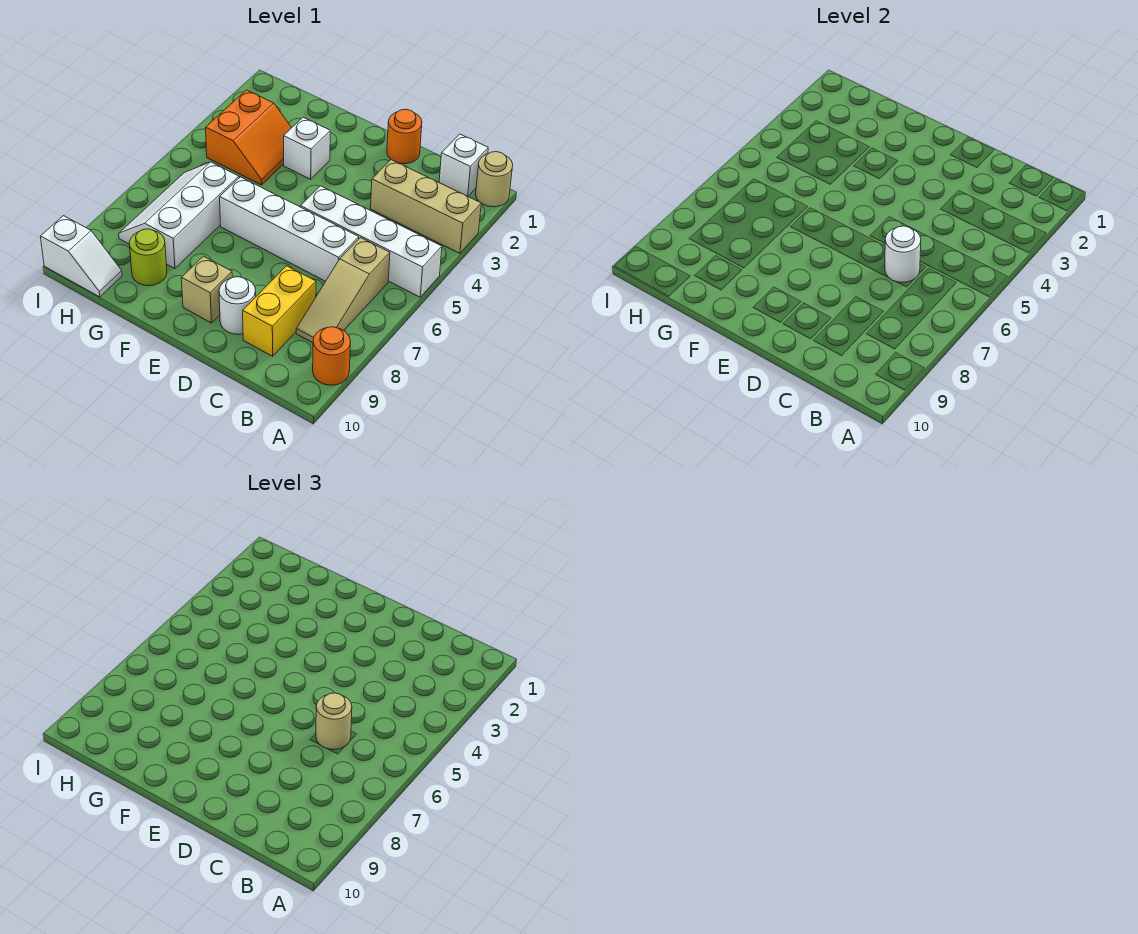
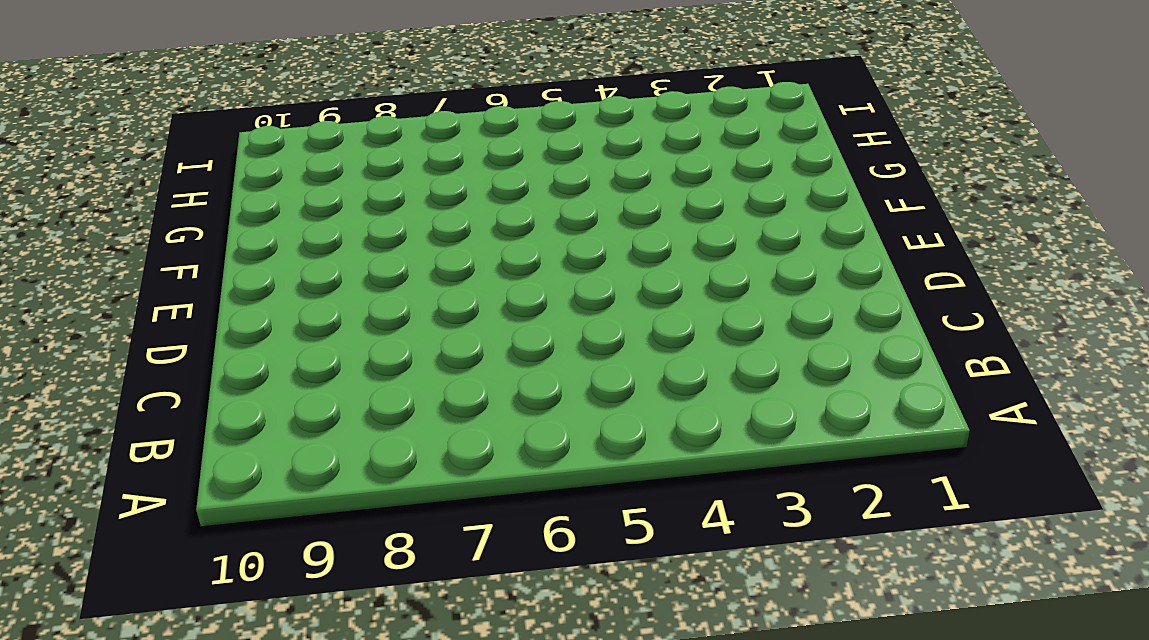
none -> tan round brick A1 level 1
none -> tan brick A3:C3 level 1
none -> white brick A5:D5 level 1

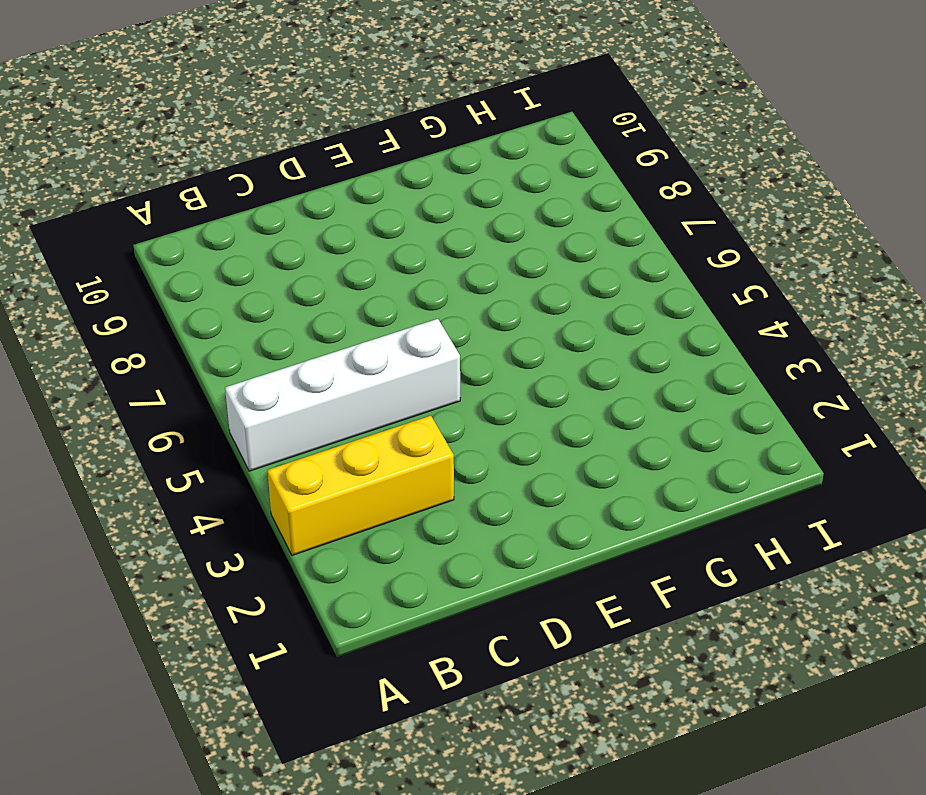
yellow brick A3:C3 level 1 -> tan brick A3:C3 level 1
none -> tan round brick A1 level 1
none -> orange round brick A9 level 1
none -> white brick B1 level 1

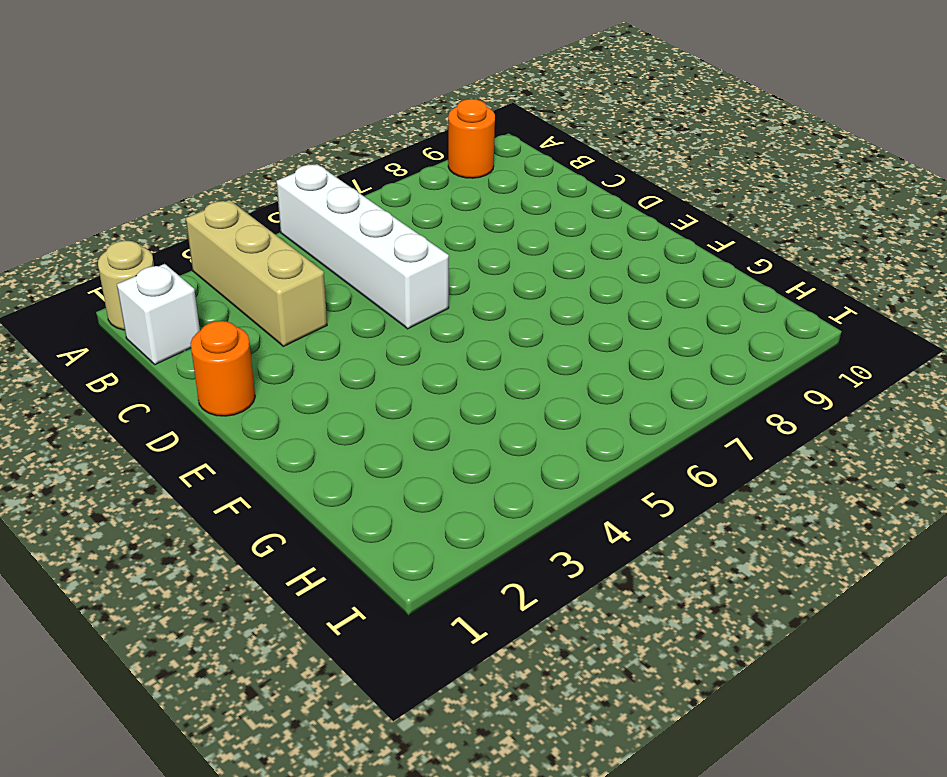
none -> tan slope B6:B8 level 1 top 6
none -> white brick C6:F6 level 1
none -> yellow brick C8:C9 level 1

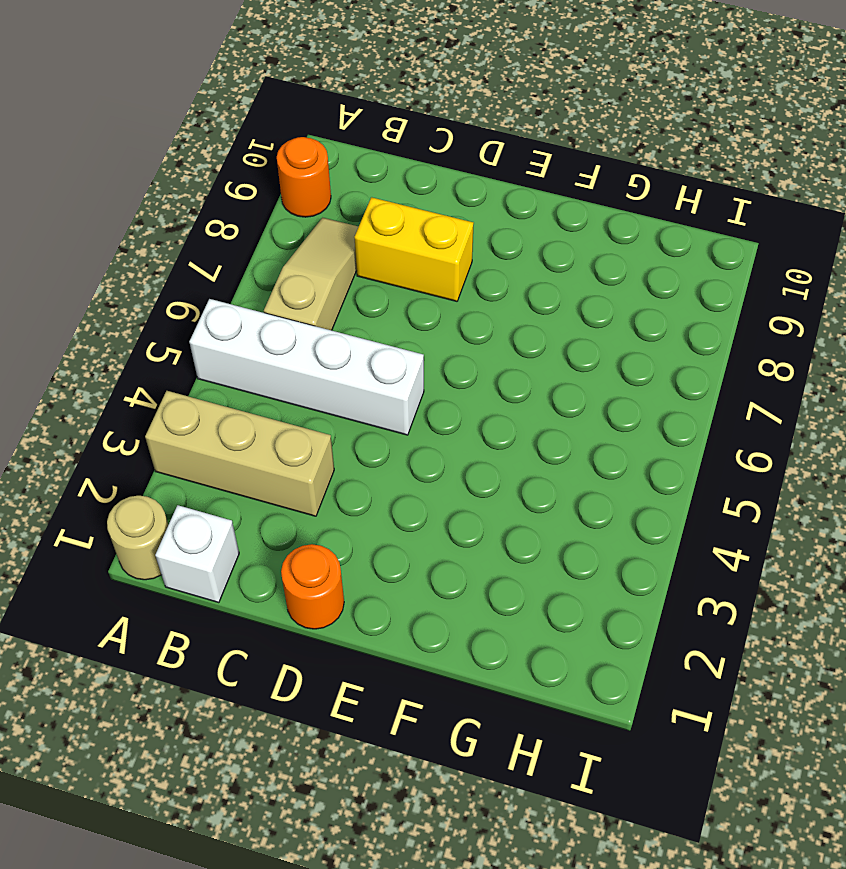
yellow brick C8:D8 level 1 -> yellow brick C8:C9 level 1
none -> white brick C6:F6 level 1
none -> white round brick D9 level 1
none -> tan brick E9 level 1

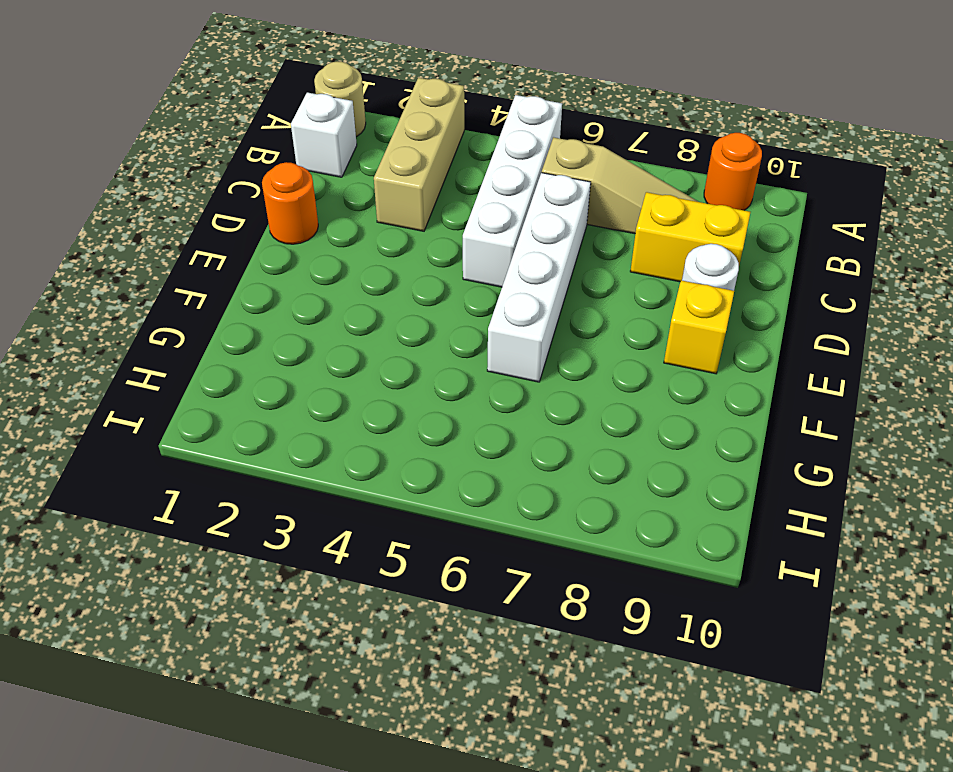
yellow brick E9 level 1 -> tan brick E9 level 1
none -> white brick F3 level 1
none -> orange slope G3:H4 level 1 top H
none -> white slope G6:H8 level 1 top G

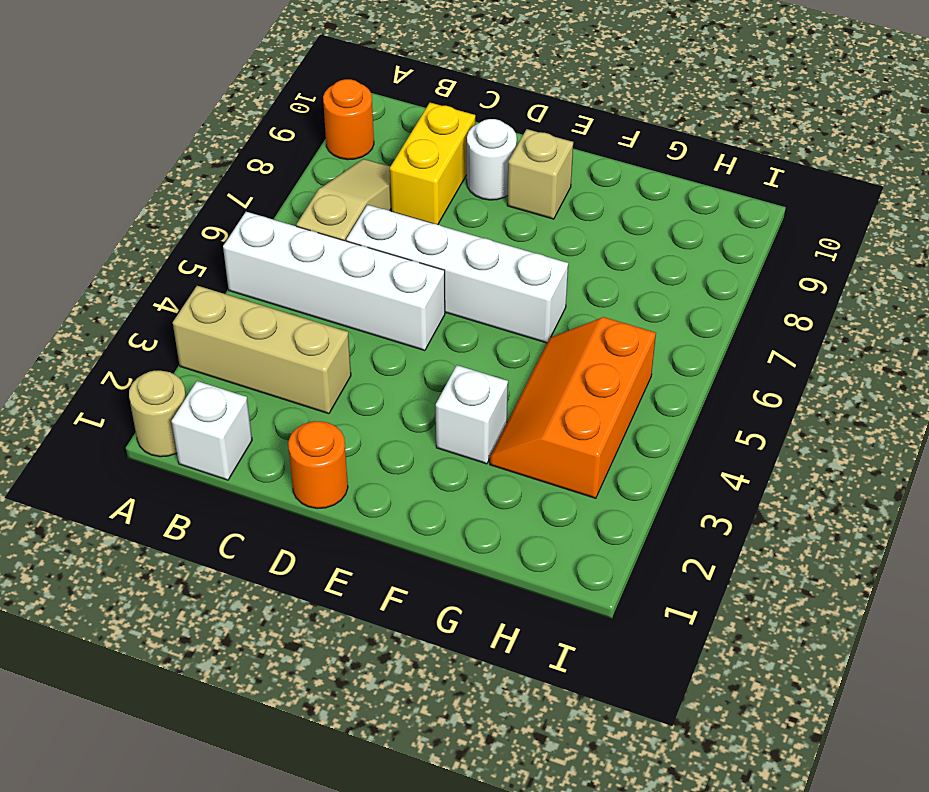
orange slope G3:H5 level 1 top H -> orange slope G3:H4 level 1 top H
none -> white slope G6:H8 level 1 top G
none -> lime round brick G9 level 1
none -> white slope H10:I10 level 1 top I

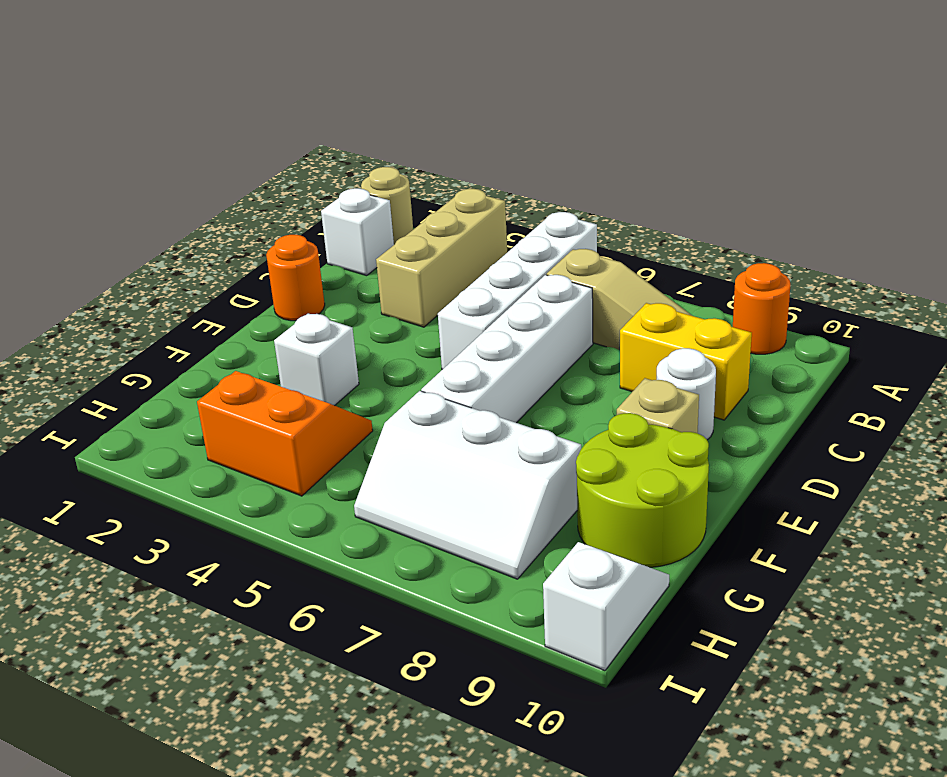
lime round brick F9:G10 level 1 -> lime round brick G9 level 1
none -> white round brick C6 level 2
none -> tan round brick C6 level 3

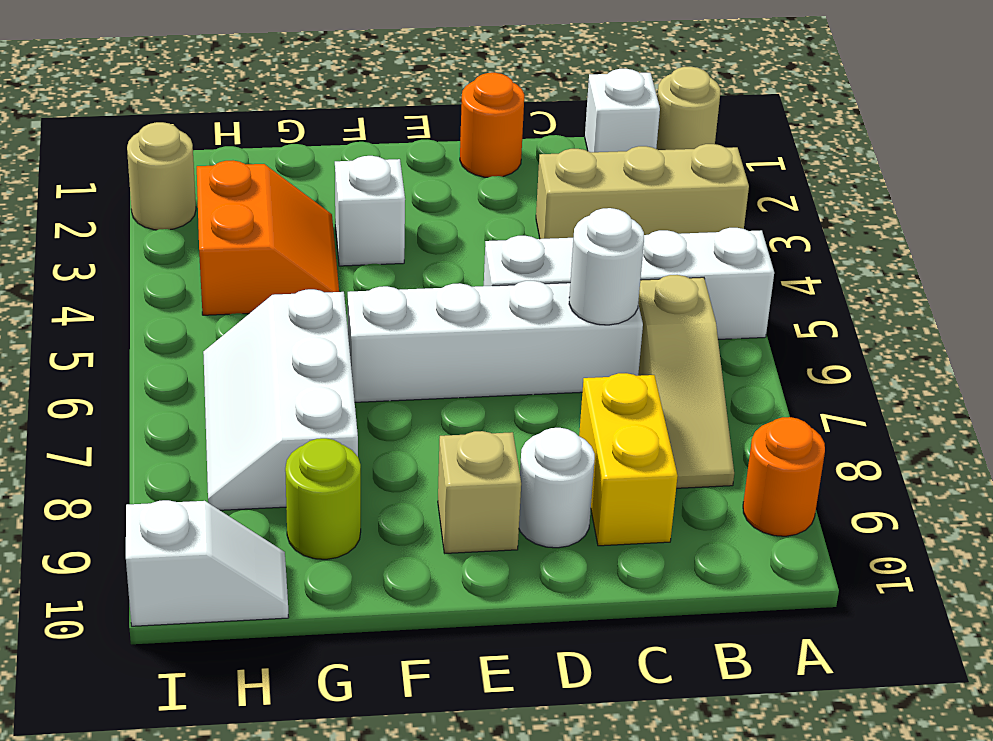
tan round brick I2 level 1 -> tan round brick C6 level 3

